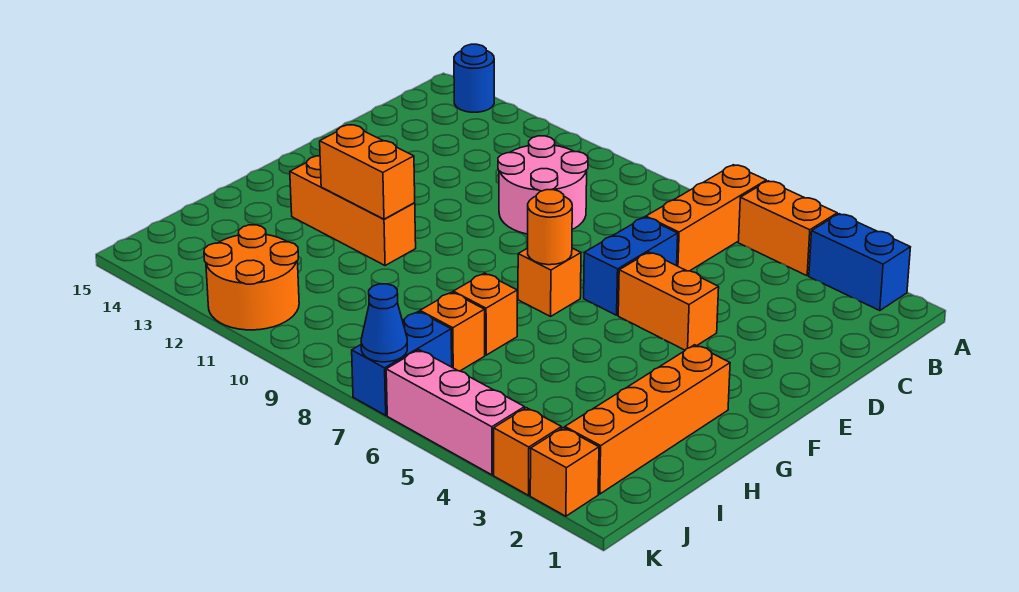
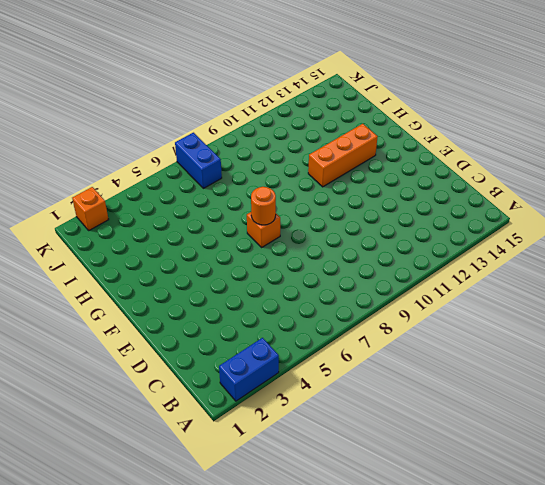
none -> orange brick A4:A5 level 1
none -> orange brick A6:C6 level 1
none -> blue round brick A14 level 1

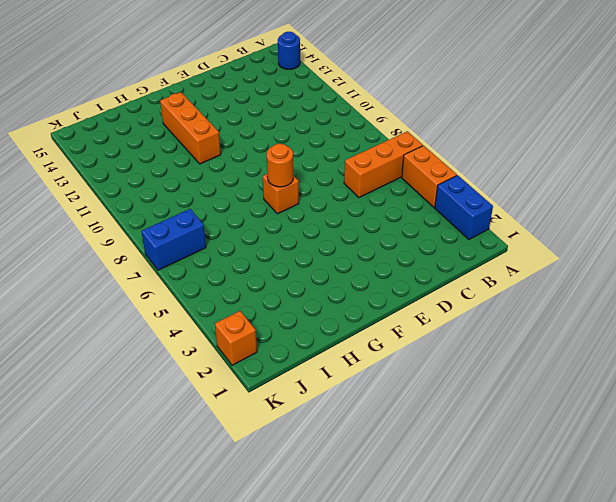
none -> pink round brick C9:D10 level 1
none -> blue brick D6:E6 level 1
none -> orange brick E4:E5 level 1

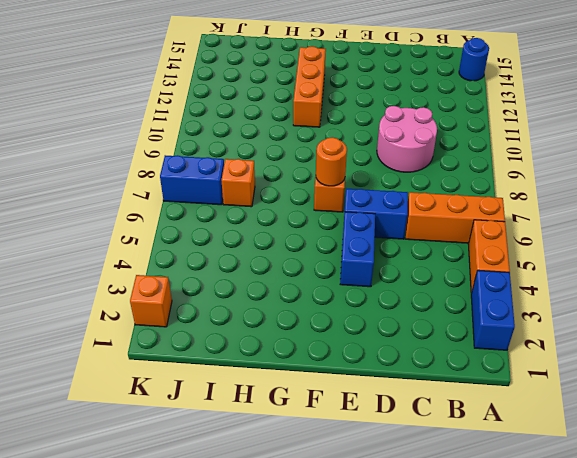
blue brick E4:E5 level 1 -> orange brick E4:E5 level 1
none -> orange brick G2:J2 level 1
none -> orange brick H7 level 1
none -> orange round brick J11:K12 level 1

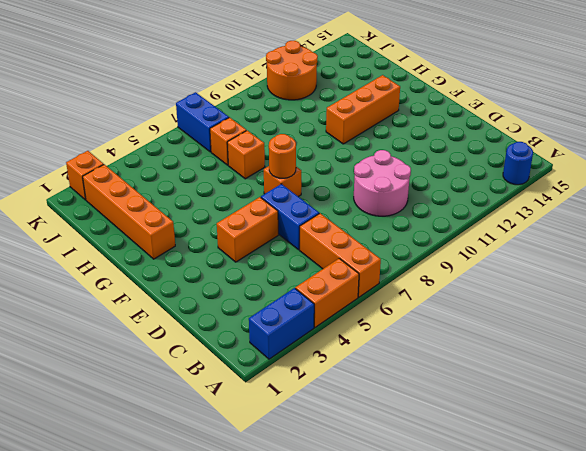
none -> orange brick K3 level 1
none -> pink brick K4:K6 level 1
none -> orange brick G11:G12 level 2

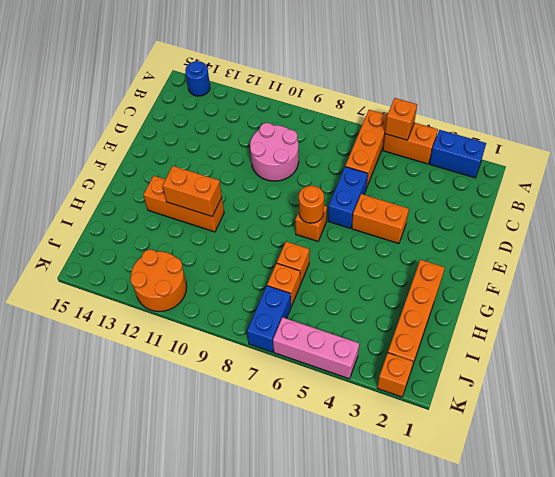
orange brick A5 level 2 -> orange brick K3 level 1
none -> blue cone K7 level 2

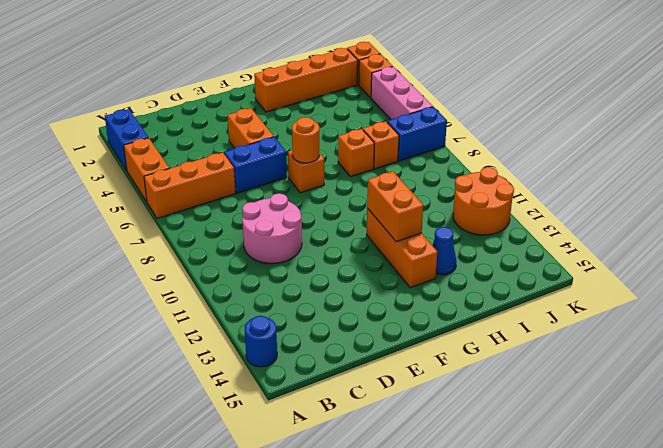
blue cone H13 level 1 -> blue cone K7 level 2

